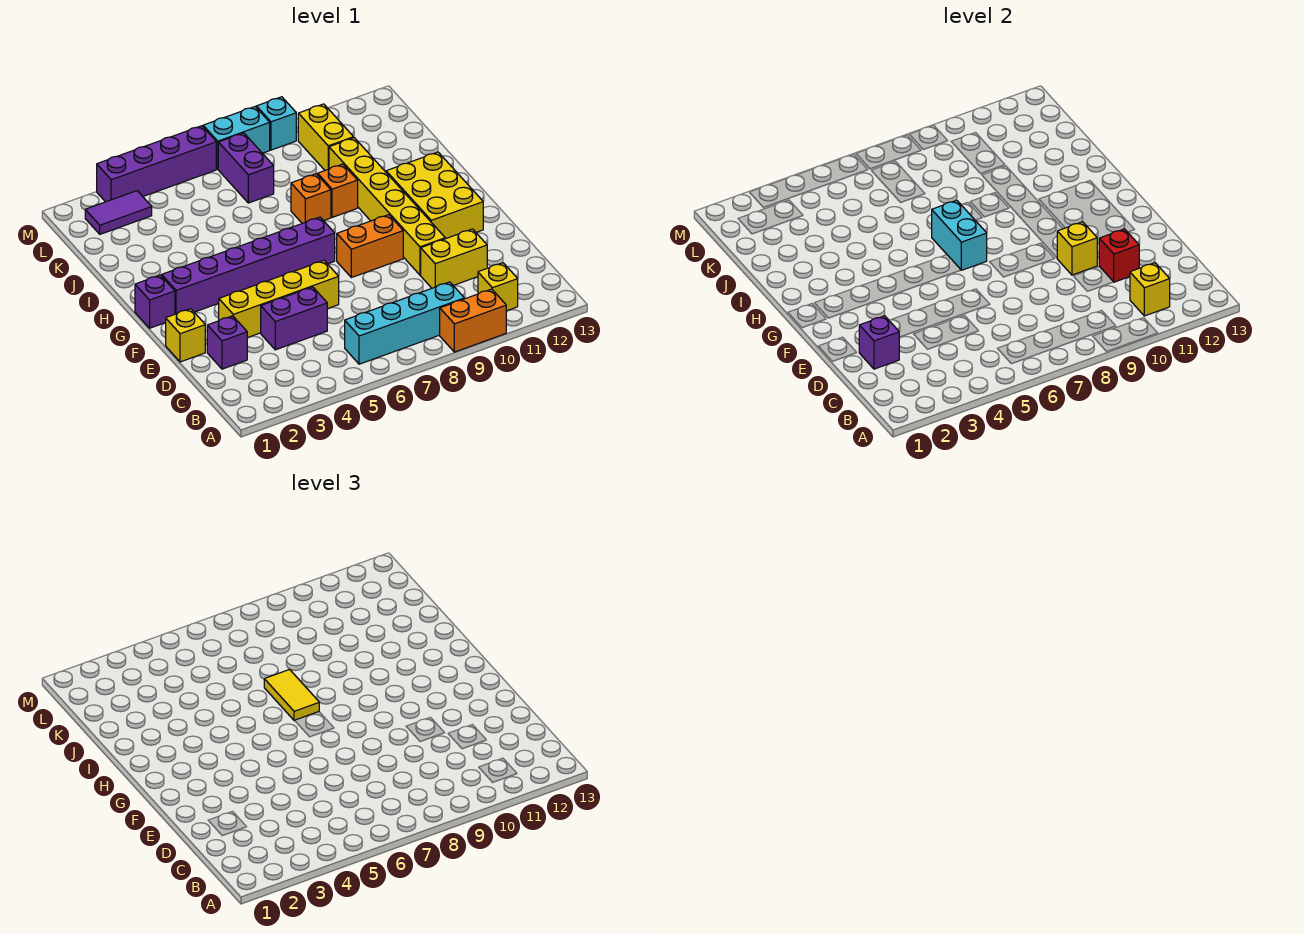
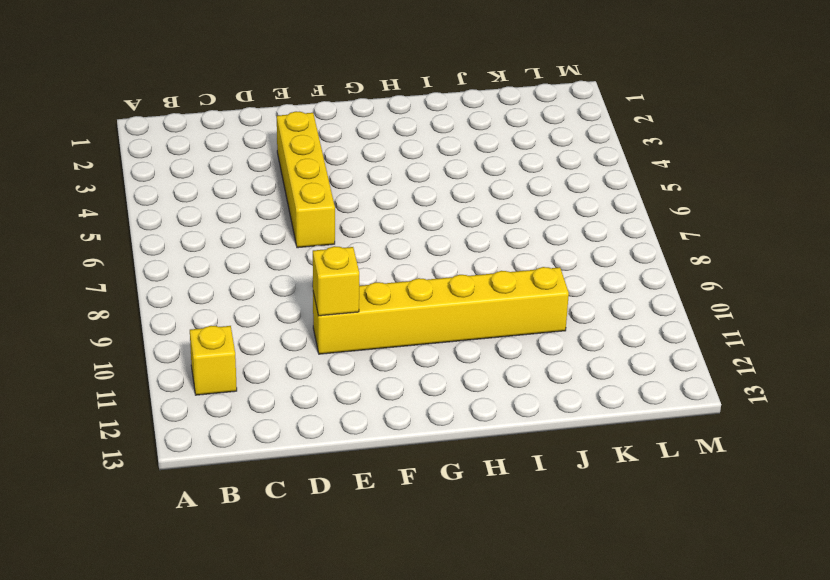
none -> orange brick A9:A10 level 1
none -> cyan brick B6:B9 level 1
none -> purple brick D2 level 1

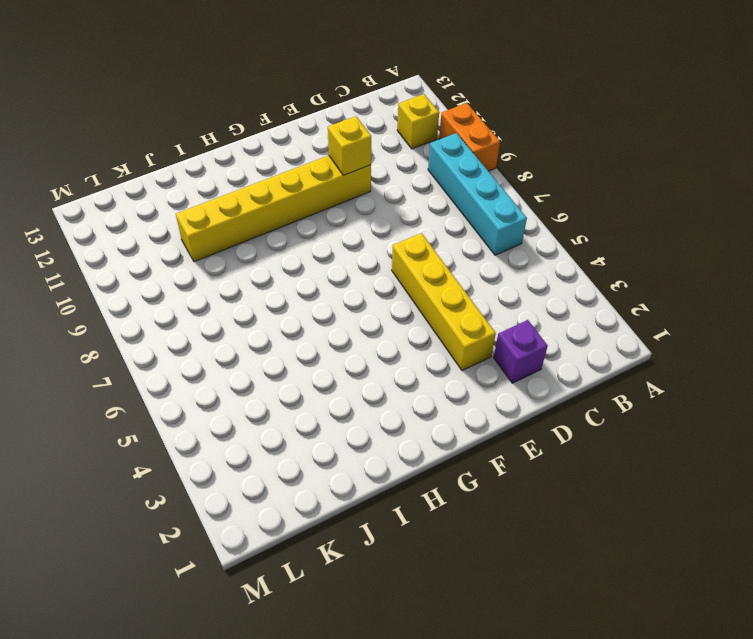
none -> purple brick D4:D5 level 1
none -> yellow brick D10:D11 level 1
none -> yellow brick E1 level 1

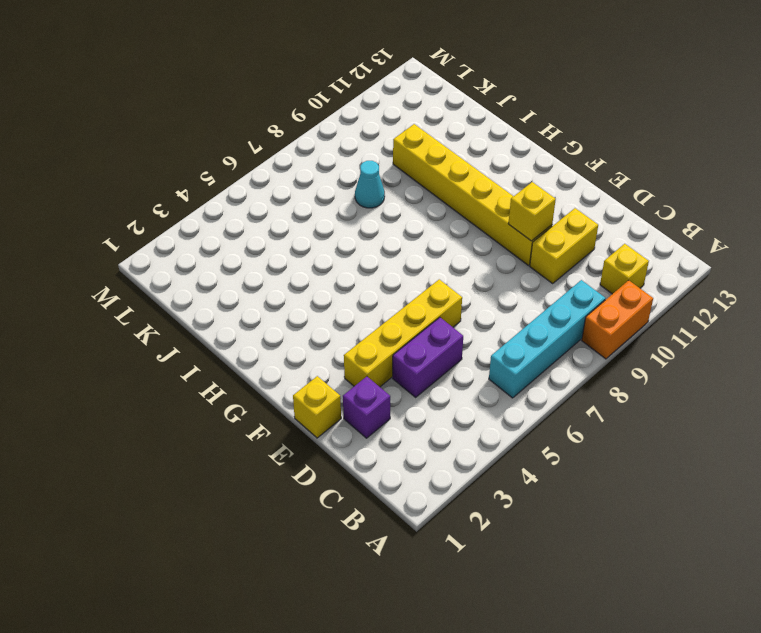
cyan cone J8 level 1 -> none
none -> orange brick F8:F9 level 1
none -> yellow brick F11:H12 level 1
none -> purple brick G1 level 1

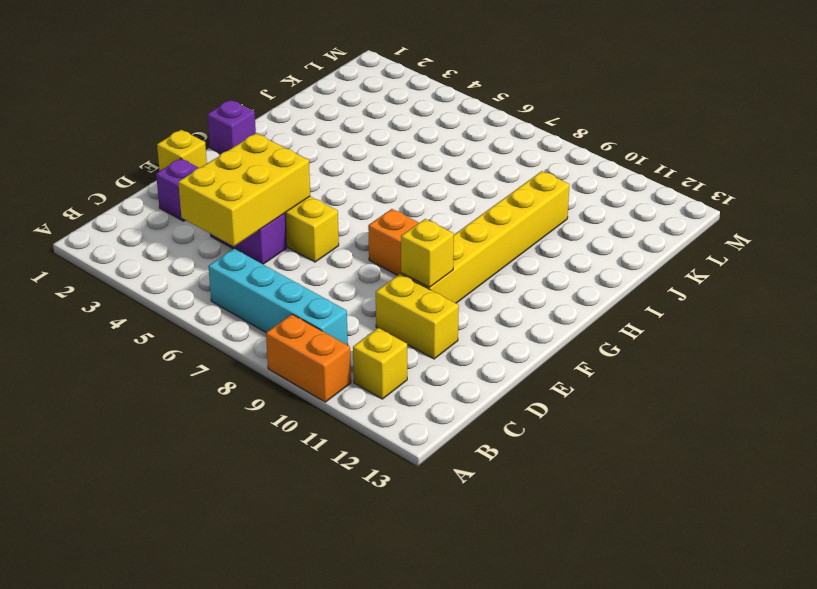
yellow brick C4:E5 level 2 -> yellow brick F11:H12 level 1
none -> purple brick G2:G7 level 1
none -> orange brick I8 level 1
none -> orange brick I9 level 1

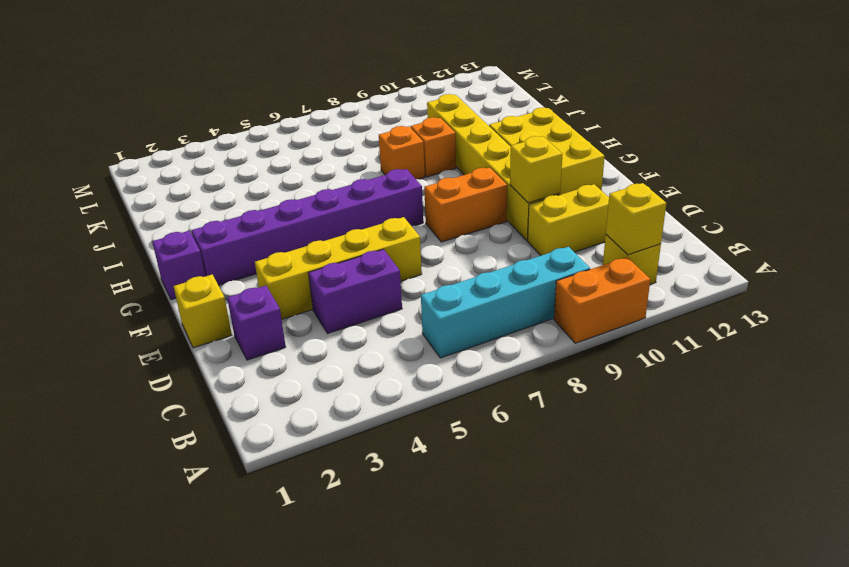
none -> purple brick K7:L7 level 1
none -> yellow brick K10:L10 level 1
none -> purple tile L2:L3 level 1

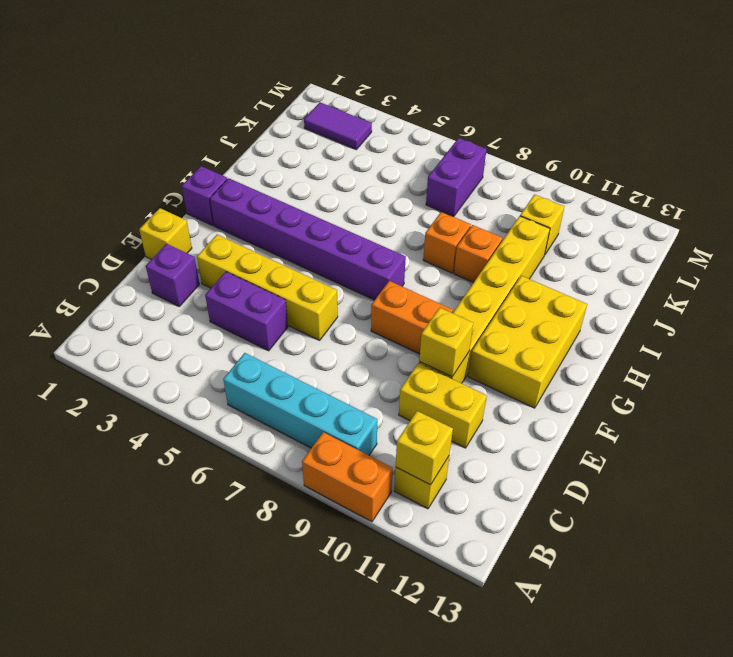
yellow brick K10 level 1 -> yellow brick K10:L10 level 1
none -> purple brick M3:M6 level 1
none -> cyan brick M7:M8 level 1
none -> cyan brick M9 level 1

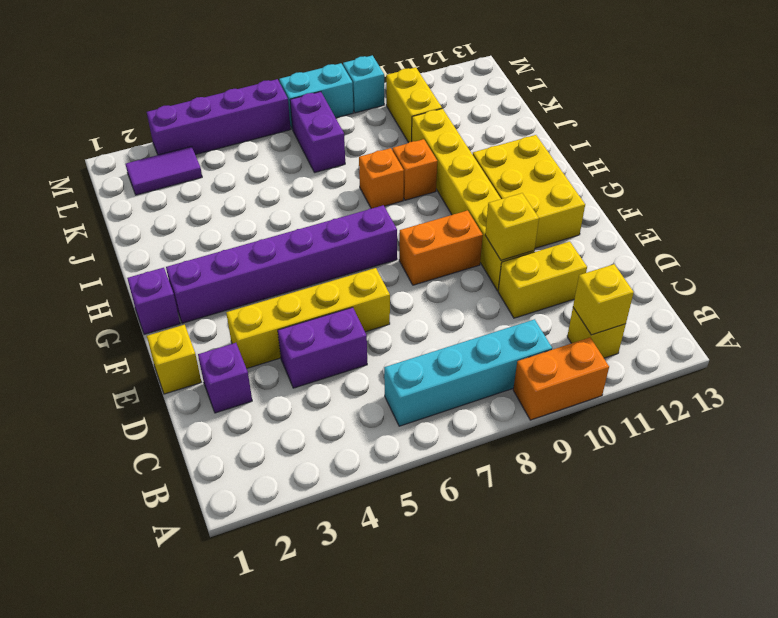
none -> purple brick D2 level 2
none -> red brick D11 level 2
none -> cyan brick G7:H7 level 2

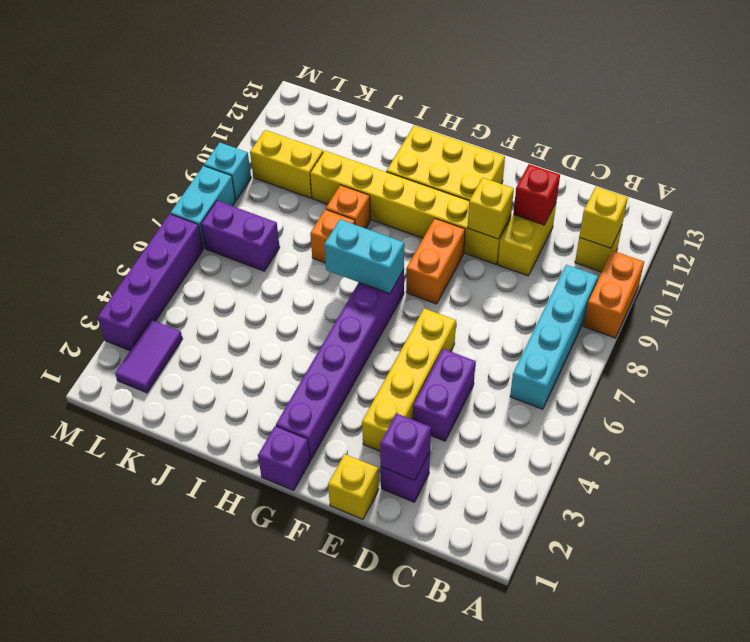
none -> yellow tile H7:I7 level 3

